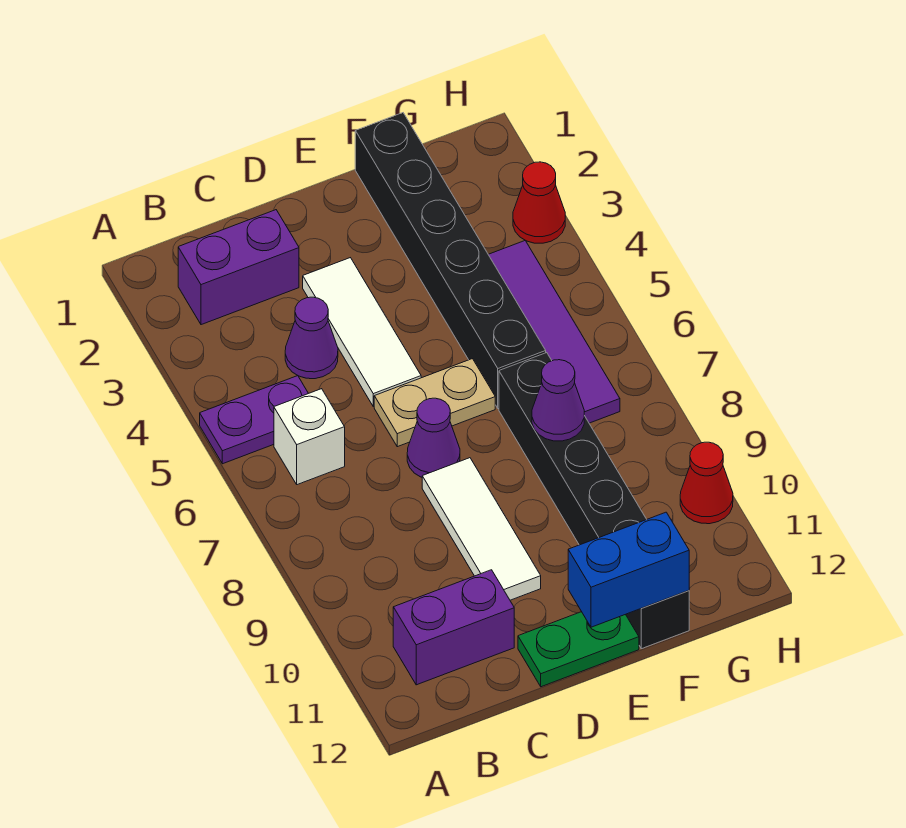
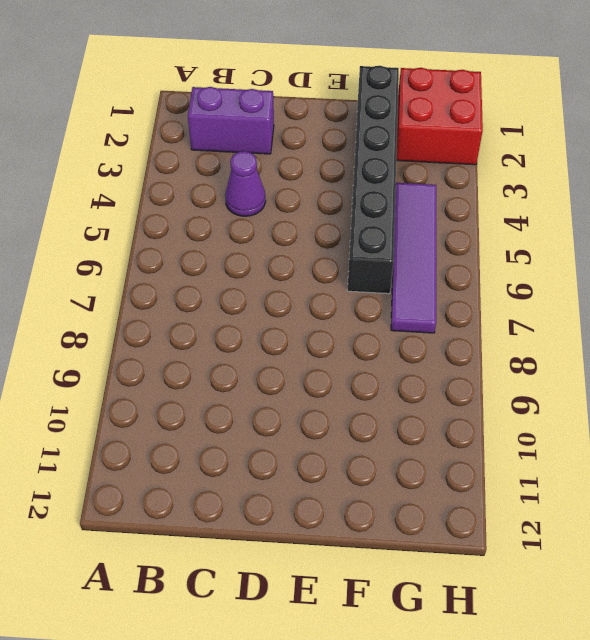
red brick G1:H2 level 1 -> none
none -> purple plate A5:B5 level 1
none -> white brick B6 level 1
none -> purple brick B11:C11 level 1

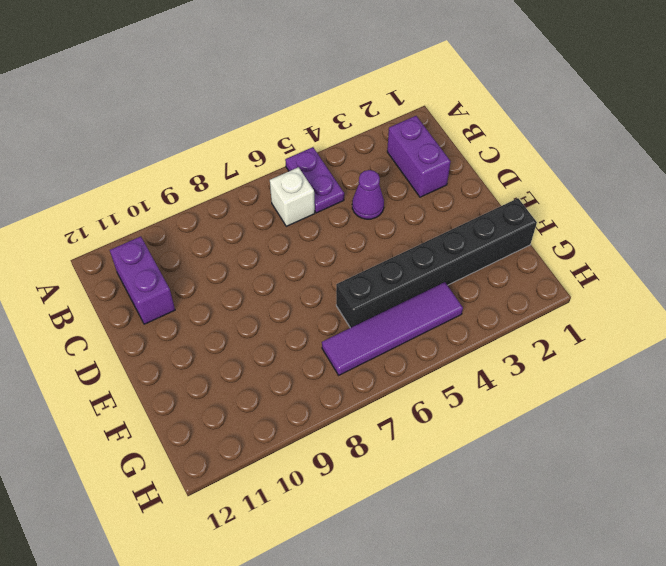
none -> white tile D3:D5 level 1
none -> tan plate D6:E6 level 1
none -> purple cone D7 level 1

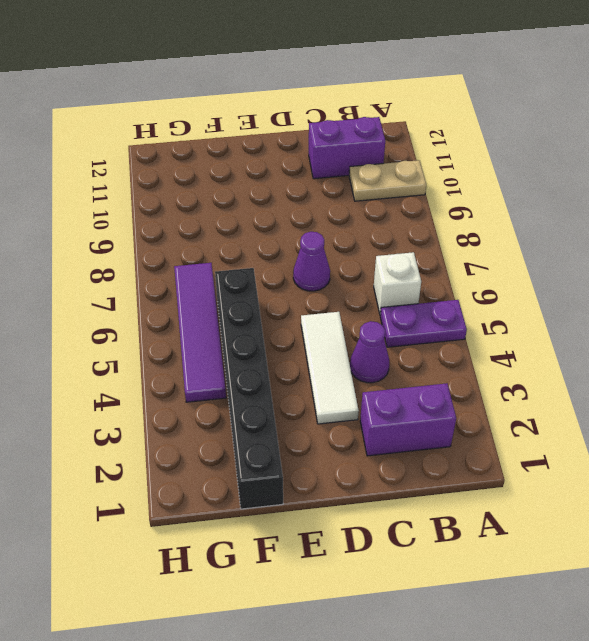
tan plate A10:B10 level 1 -> tan plate D6:E6 level 1
none -> white tile D8:D10 level 1
none -> green plate D12:E12 level 1
none -> black brick F7:F12 level 1

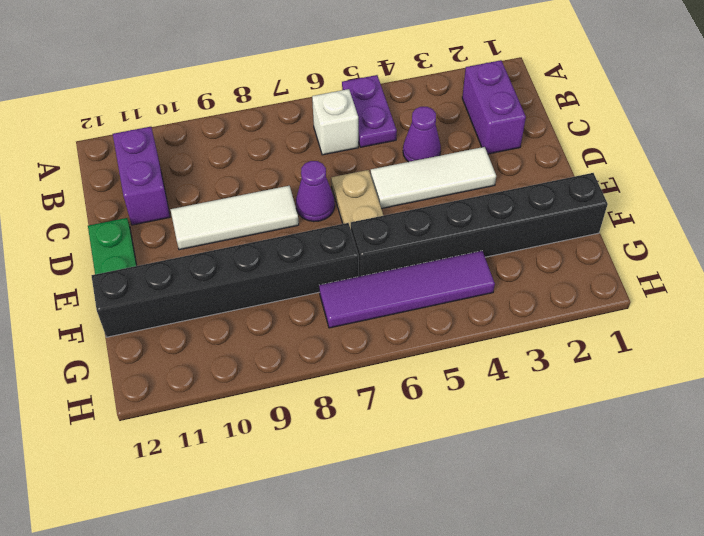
none -> red cone H3 level 1
none -> red cone H10 level 1
none -> blue brick E12:F12 level 2

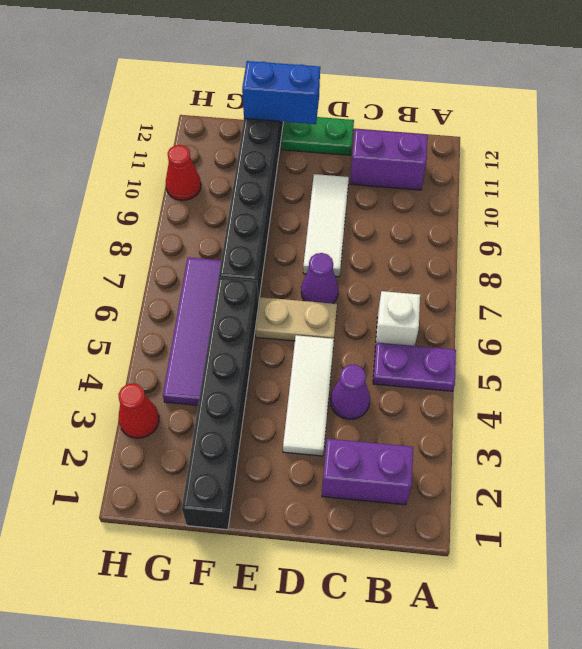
none -> purple cone F8 level 2

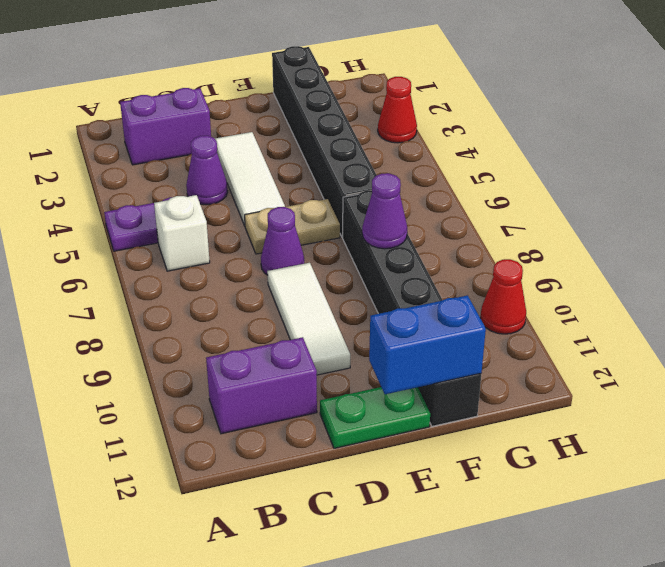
none -> purple tile G4:G7 level 1

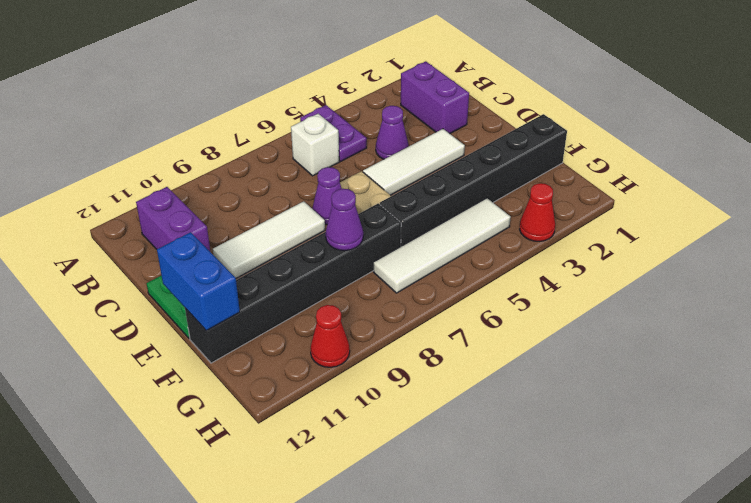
white tile G4:G7 level 1 -> purple tile G4:G7 level 1

